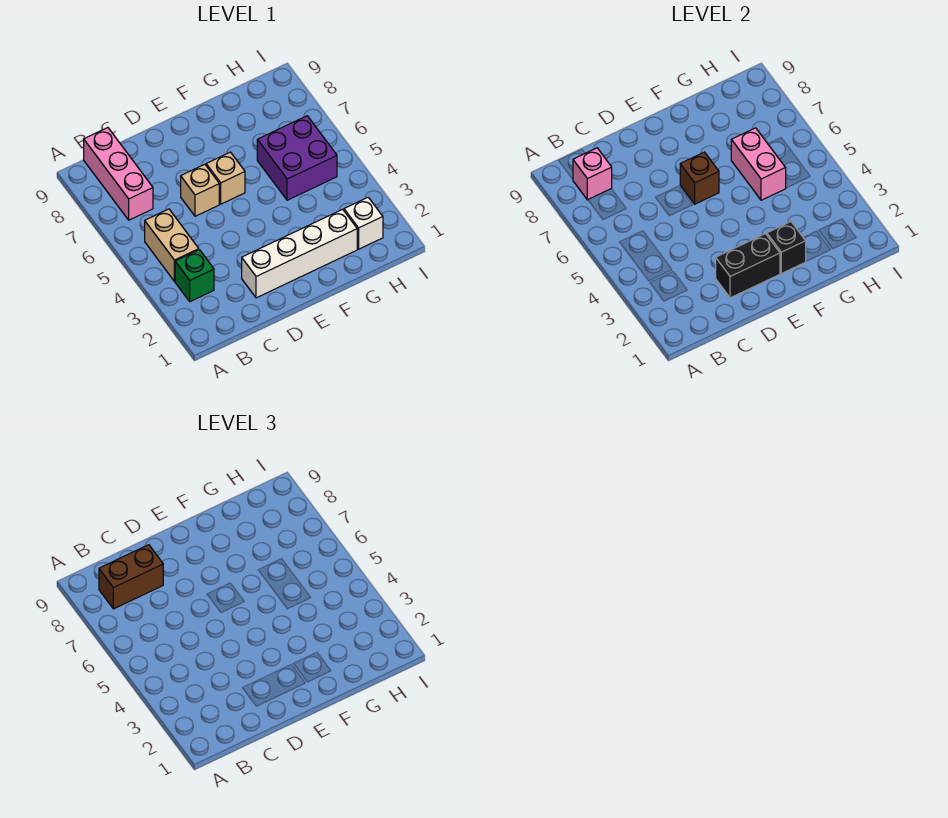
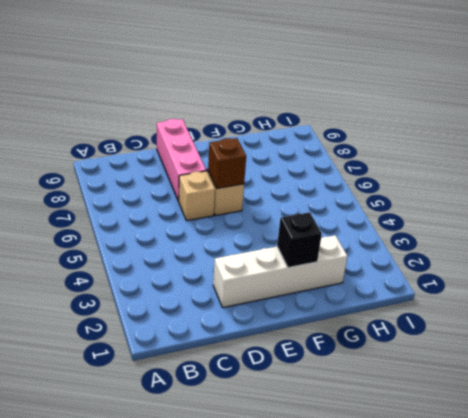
pink brick D7:D9 level 1 -> pink brick B7:B9 level 1
none -> green brick B3 level 1
none -> tan brick B4:B5 level 1
none -> purple brick G5:H6 level 1

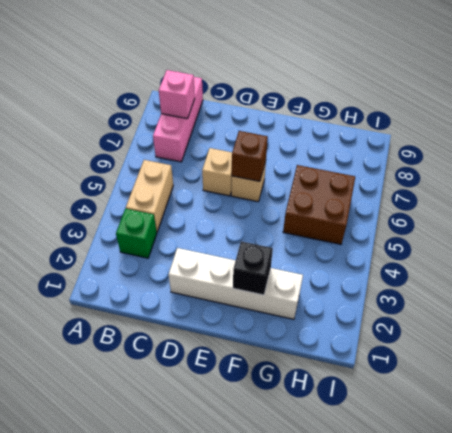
brown brick G5:H6 level 1 -> purple brick G5:H6 level 1
none -> white brick H2 level 1
none -> black brick D2:E2 level 2
none -> pink brick G5:G6 level 2

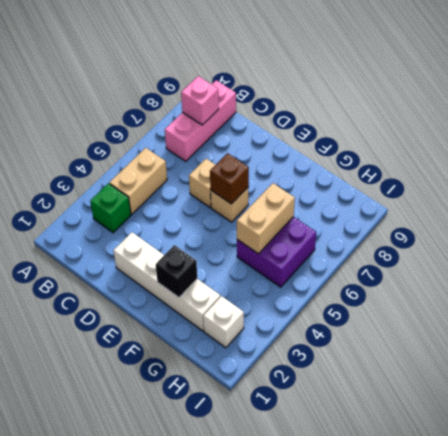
tan brick G5:G6 level 2 -> pink brick G5:G6 level 2
none -> black brick D2:E2 level 2
none -> brown brick B8:C8 level 3

